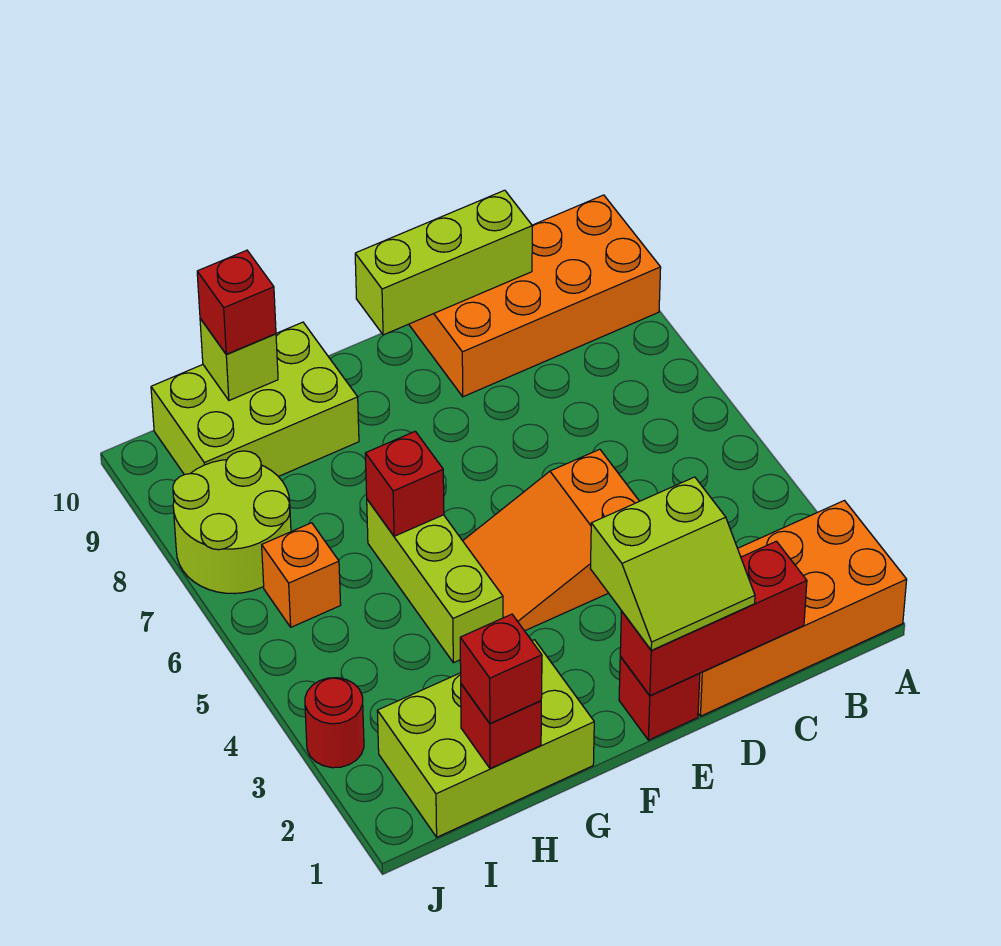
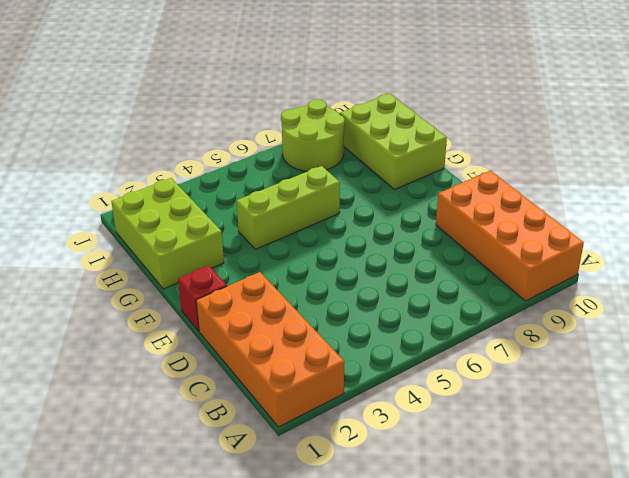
none -> orange slope D4:F5 level 1 top D
none -> orange brick I6 level 1
none -> red round brick J3 level 1

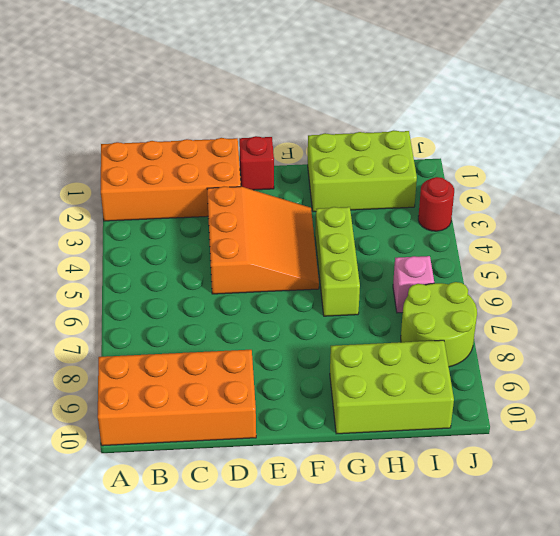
orange slope D3:F5 level 1 top D -> orange slope D4:F5 level 1 top D
pink brick I6 level 1 -> orange brick I6 level 1
none -> red brick C1:E1 level 2
none -> lime brick C10:E10 level 2
none -> red brick G6 level 2

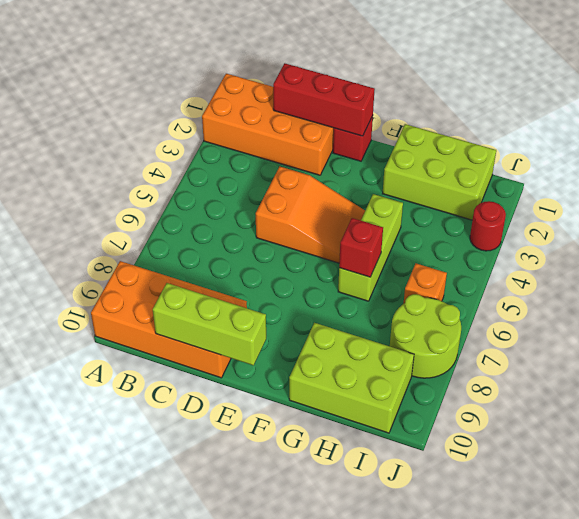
none -> red brick H1 level 2
none -> lime brick H10 level 2
none -> lime slope D1:E2 level 3 top 2

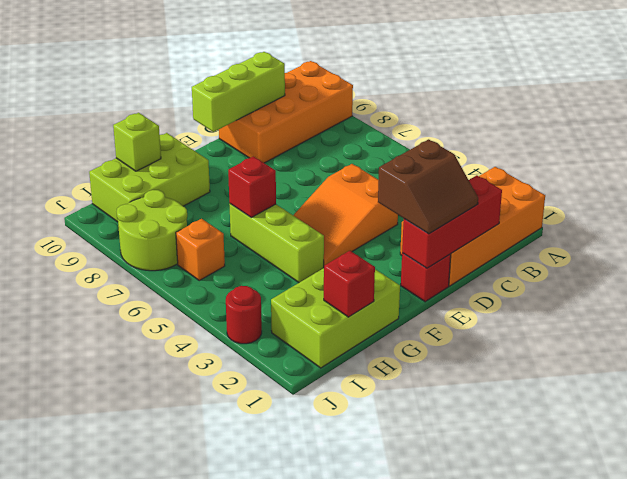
brown slope D1:E2 level 3 top 2 -> lime slope D1:E2 level 3 top 2
none -> red brick H1 level 3
none -> red brick H10 level 3

